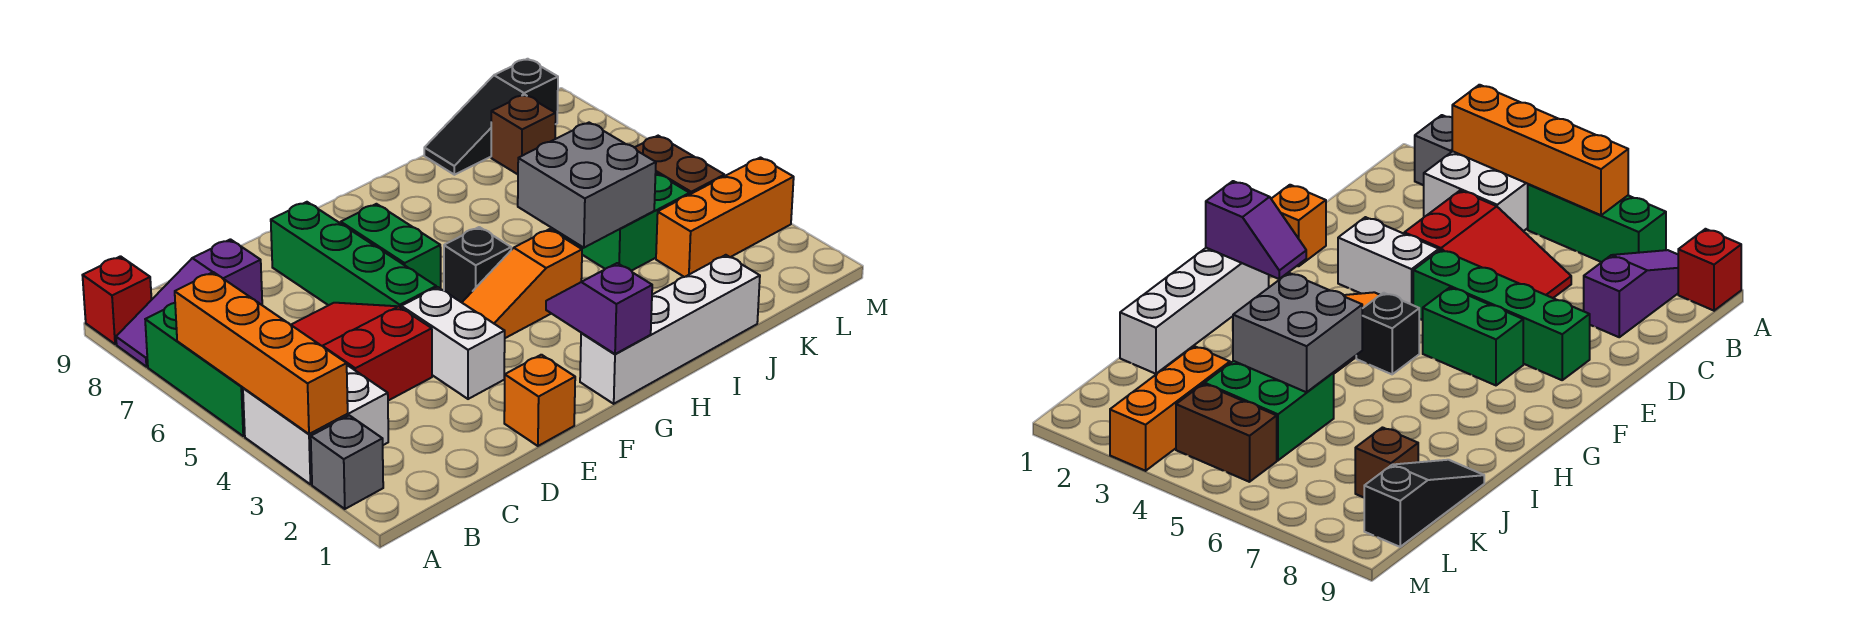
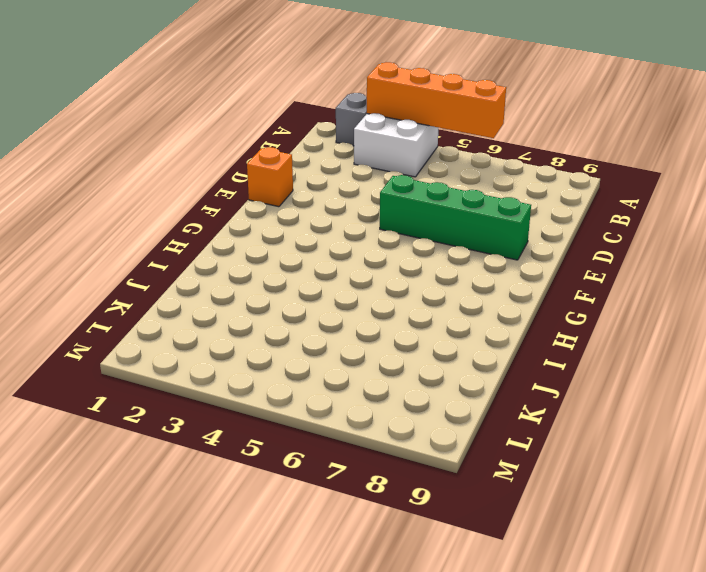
none -> green brick A5:A7 level 1
none -> purple slope A8:C8 level 1 top C
none -> red brick A9 level 1

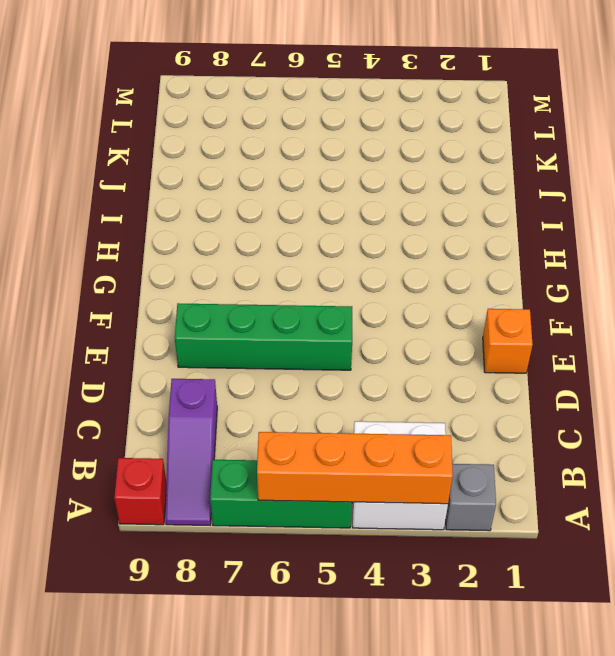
none -> red slope C4:D6 level 1 top 4
none -> white brick E3:E4 level 1
none -> orange slope F4:H4 level 1 top H

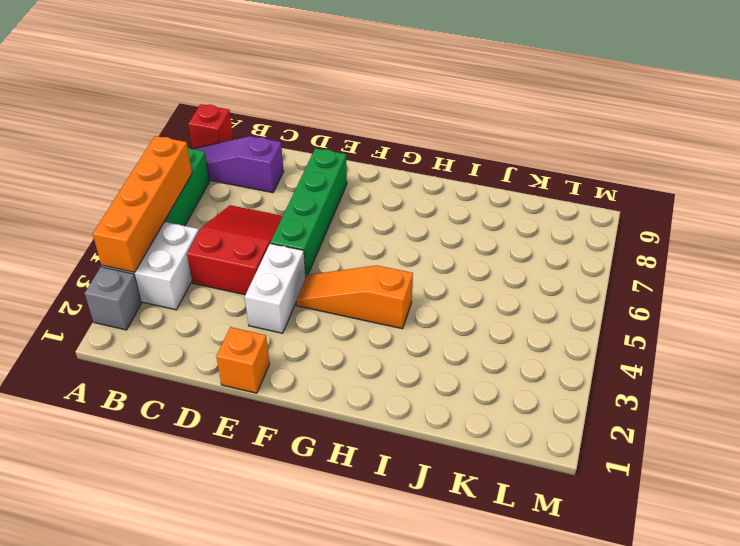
none -> green brick F6:F7 level 1
none -> white brick G1:J1 level 1
none -> black brick G5 level 1

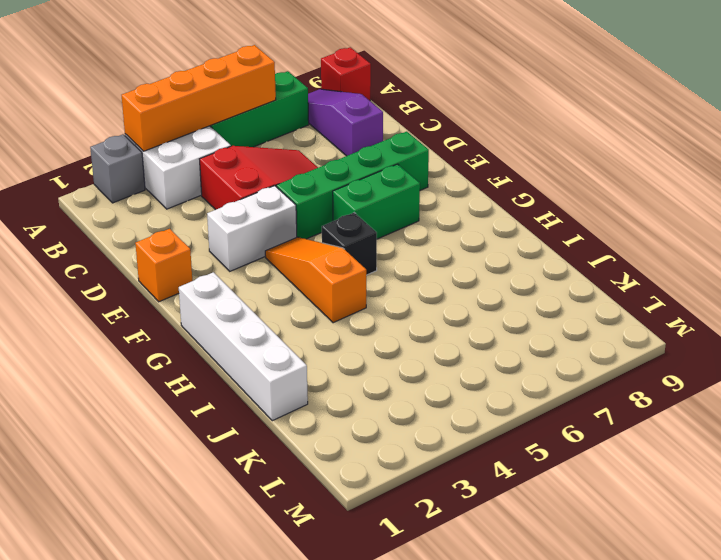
none -> green brick J4:K5 level 1
none -> black slope J9:L9 level 1 top L
none -> orange brick K3:M3 level 1

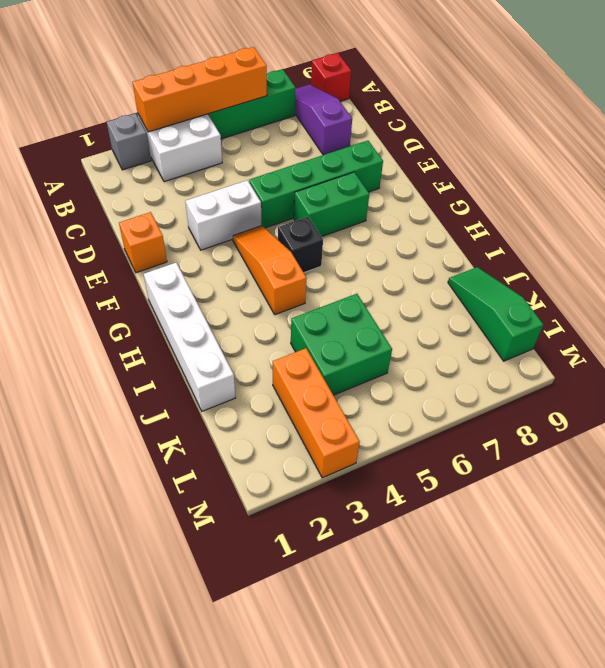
green slope J9:L9 level 1 top L -> black slope J9:L9 level 1 top L
none -> red slope C4:D6 level 1 top 4
none -> brown brick K8 level 1
none -> brown brick L4:L5 level 1

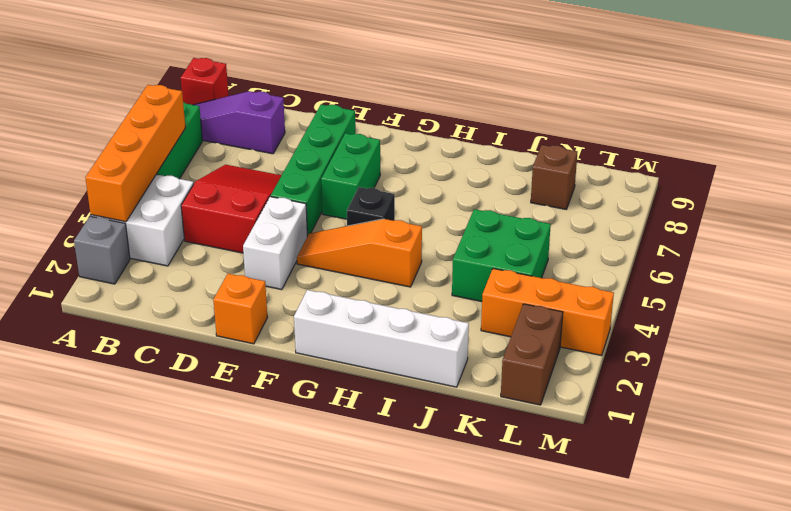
brown brick L1:L2 level 1 -> brown brick L4:L5 level 1
none -> black slope J9:L9 level 1 top L
none -> purple slope G1:G2 level 2 top 1
none -> grey brick I4:J5 level 2

